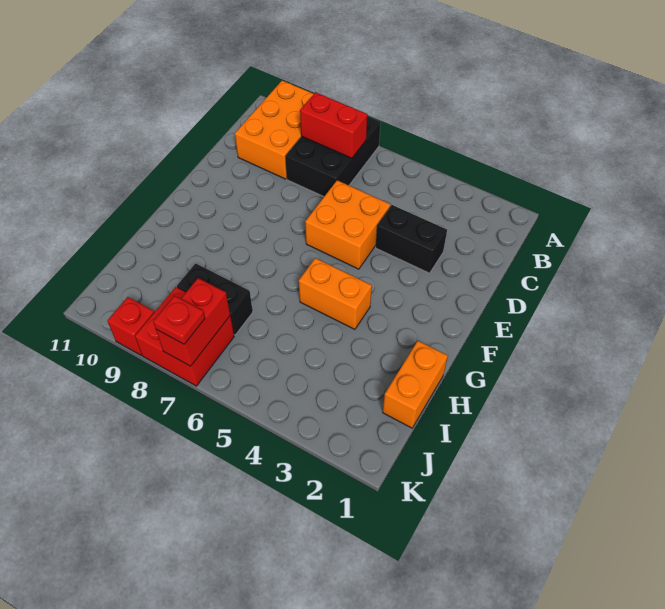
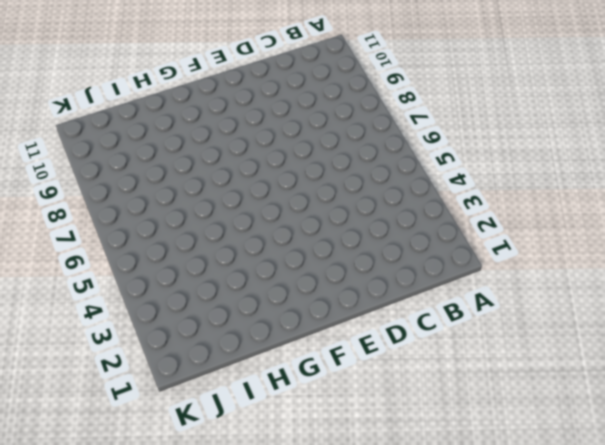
none -> black brick A7:C8 level 1
none -> orange brick A9:C10 level 1
none -> black brick D3:D4 level 1

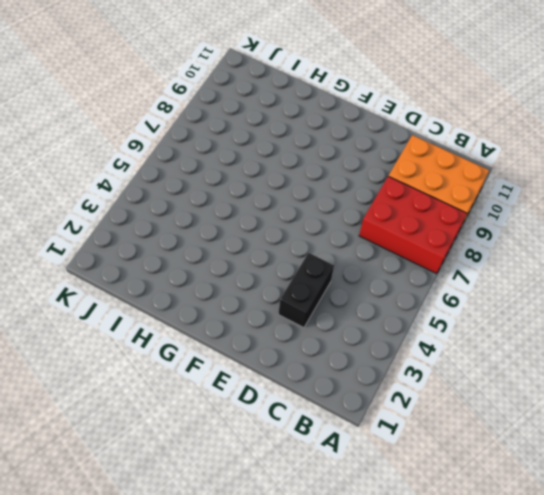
red brick A7:C8 level 1 -> black brick A7:C8 level 1
none -> orange brick D5:E6 level 1
none -> orange brick G4:G5 level 1
none -> orange brick H1:I1 level 1

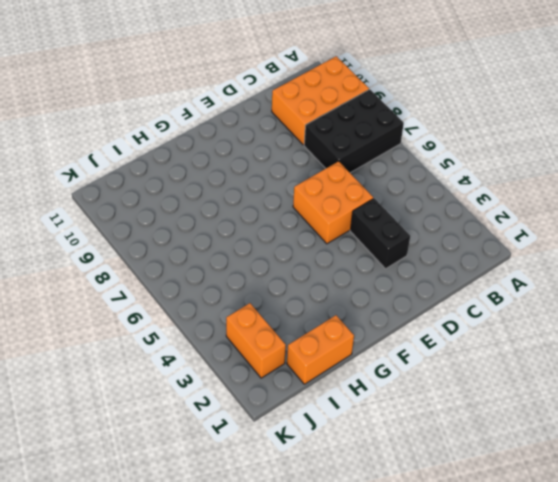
orange brick J2:J3 level 1 -> orange brick G4:G5 level 1
none -> black brick I7:I8 level 1
none -> red brick J7:K8 level 1
none -> red brick K9 level 1

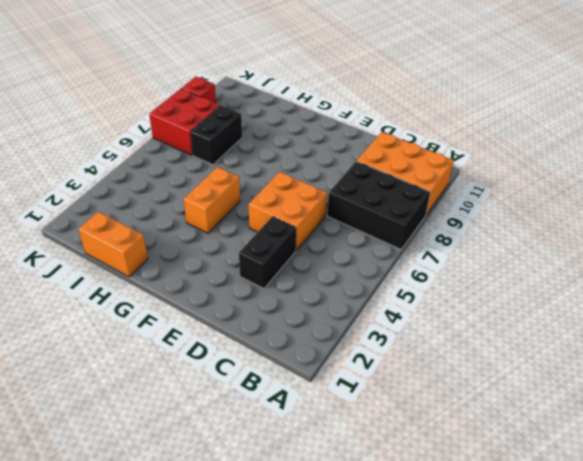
none -> red brick B7:B8 level 2
none -> red brick J7:K7 level 2
none -> red plate K7 level 3

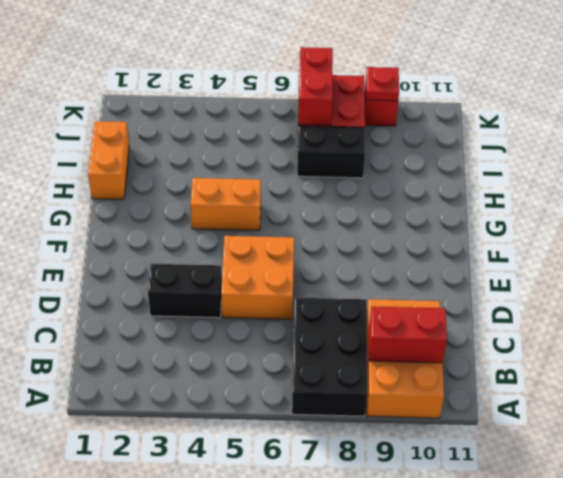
red brick B9:B10 level 2 -> red brick B7:B8 level 2
red plate K9 level 2 -> red plate K7 level 3

